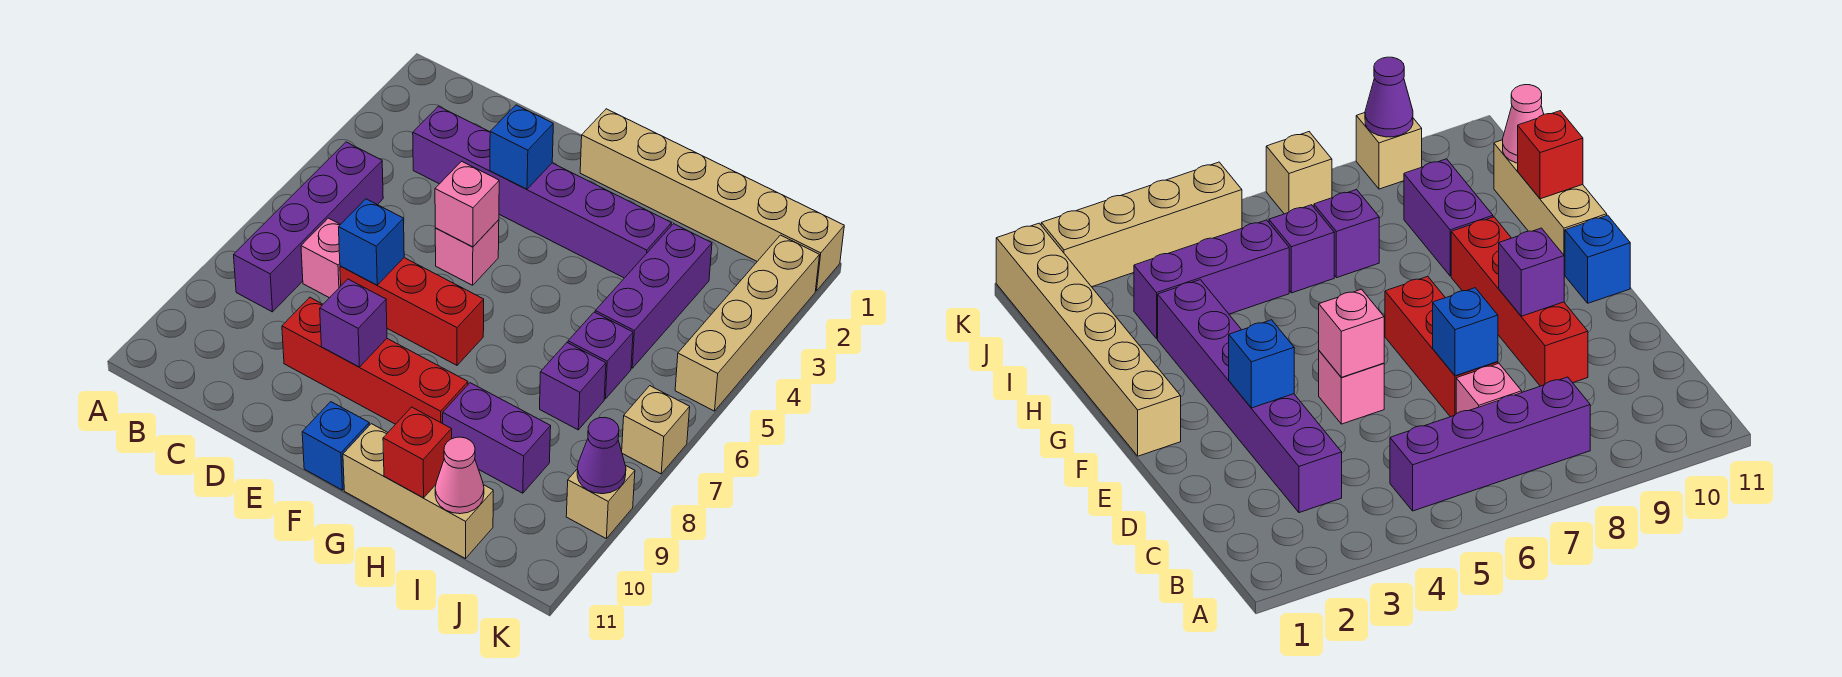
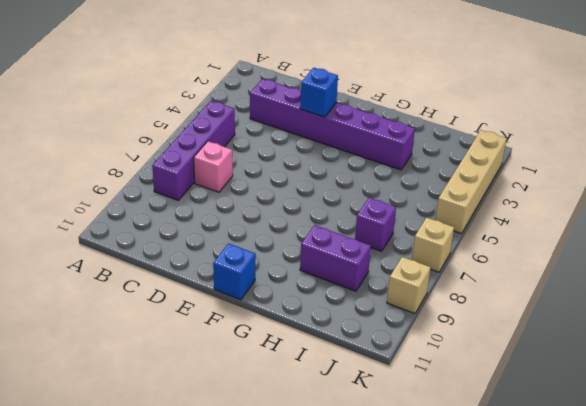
none -> red brick D7:F7 level 1
none -> red brick D9:G9 level 1
none -> pink brick E5 level 1

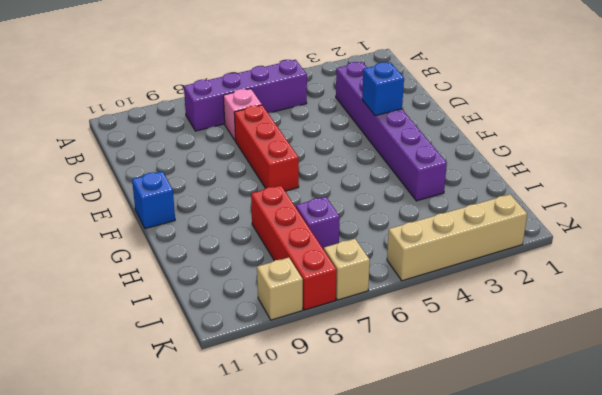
red brick H8:K8 level 1 -> red brick D9:G9 level 1
none -> pink brick E5 level 1
none -> tan brick F1:K1 level 1
none -> tan brick G11:I11 level 1

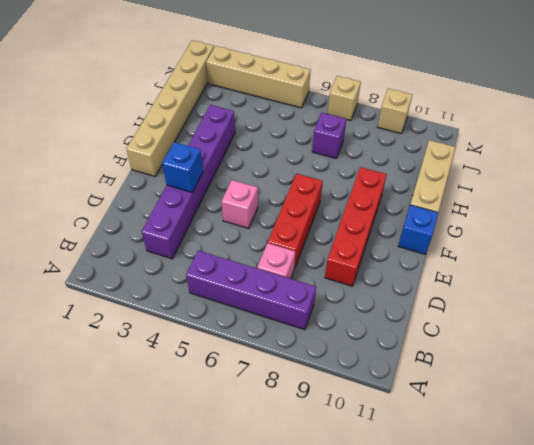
none -> purple brick H9:I9 level 1
none -> purple brick I3:I5 level 1
none -> purple brick I6 level 1

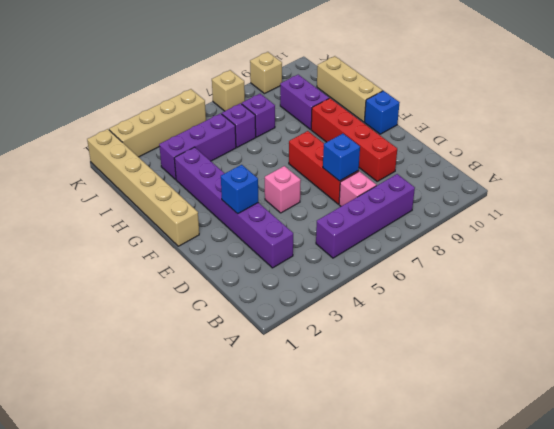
none -> pink brick E5 level 2
none -> purple brick E9 level 2
none -> red brick H11 level 2

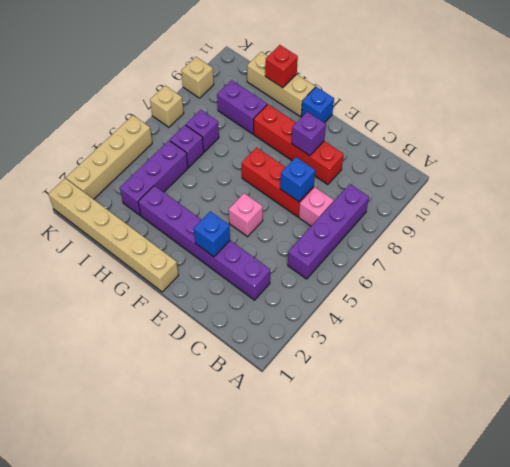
none -> pink brick E5 level 2
none -> pink cone I11 level 2
none -> purple cone K9 level 2

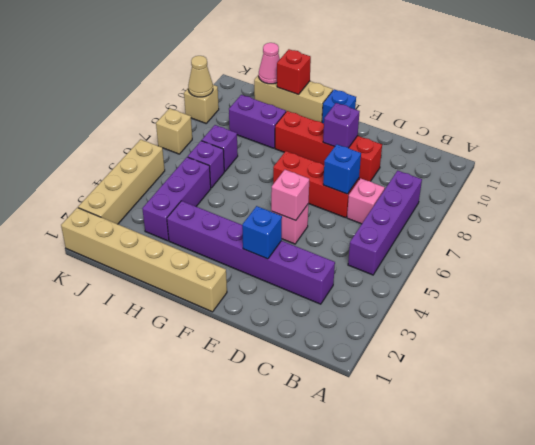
tan cone K9 level 2 -> purple cone K9 level 2

